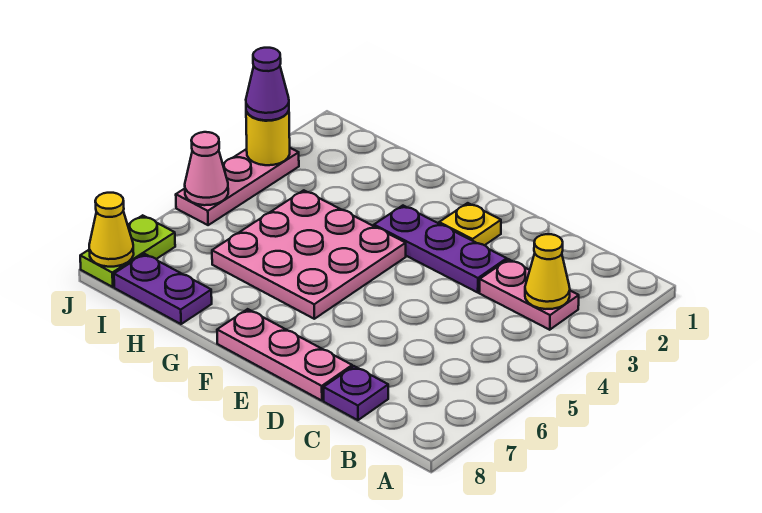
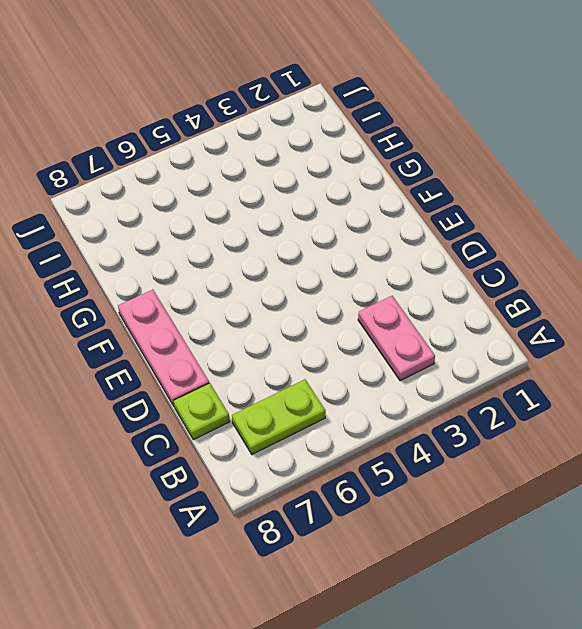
lime plate B6:B7 level 1 -> lime plate J7:J8 level 1
lime plate C8 level 1 -> purple plate C8 level 1
none -> purple plate D3:F3 level 1
none -> yellow plate E2 level 1
none -> pink plate F4:H6 level 1

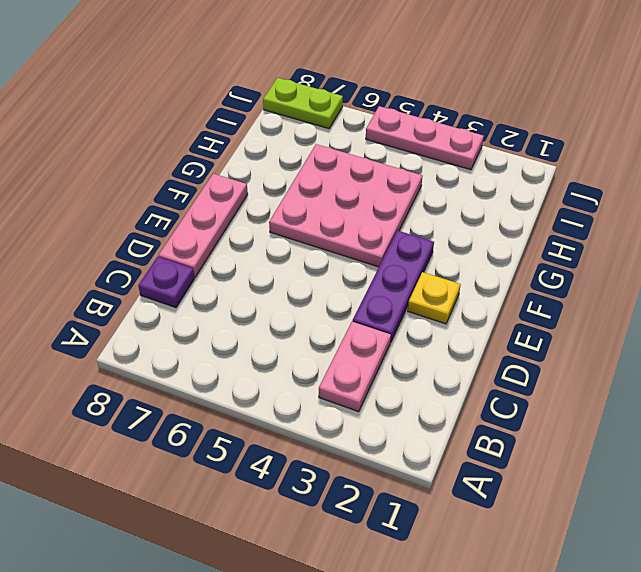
none -> purple plate H8:I8 level 1
none -> yellow cone B3 level 2
none -> yellow round brick J3 level 2

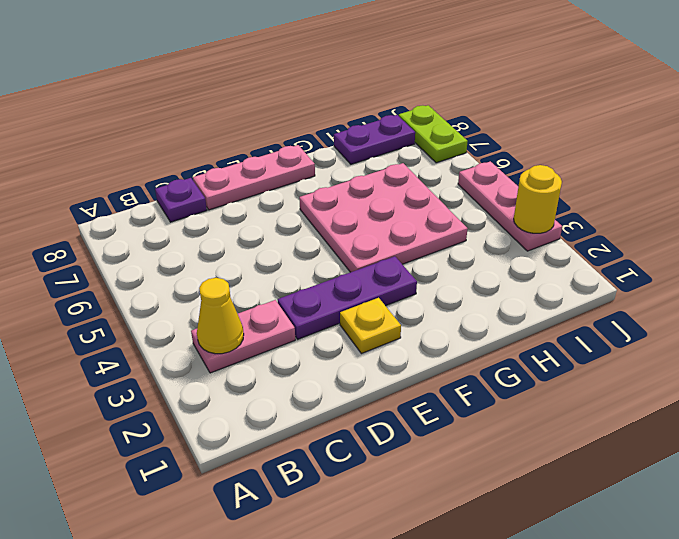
none -> pink cone J5 level 2
none -> yellow cone J8 level 2
none -> purple cone J3 level 3

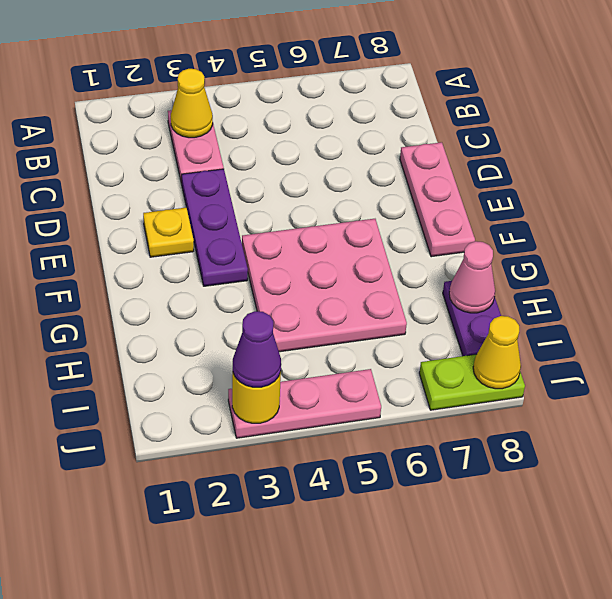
pink cone H8 level 2 -> pink cone J5 level 2
none -> purple plate C8 level 1

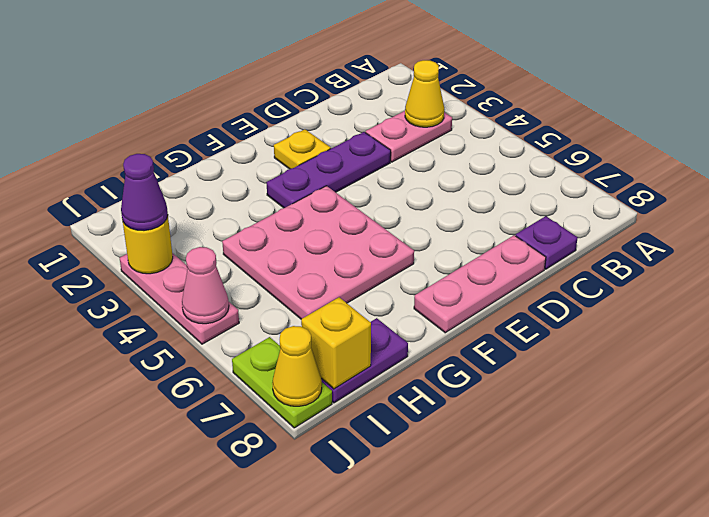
yellow brick I8 level 2 -> none

